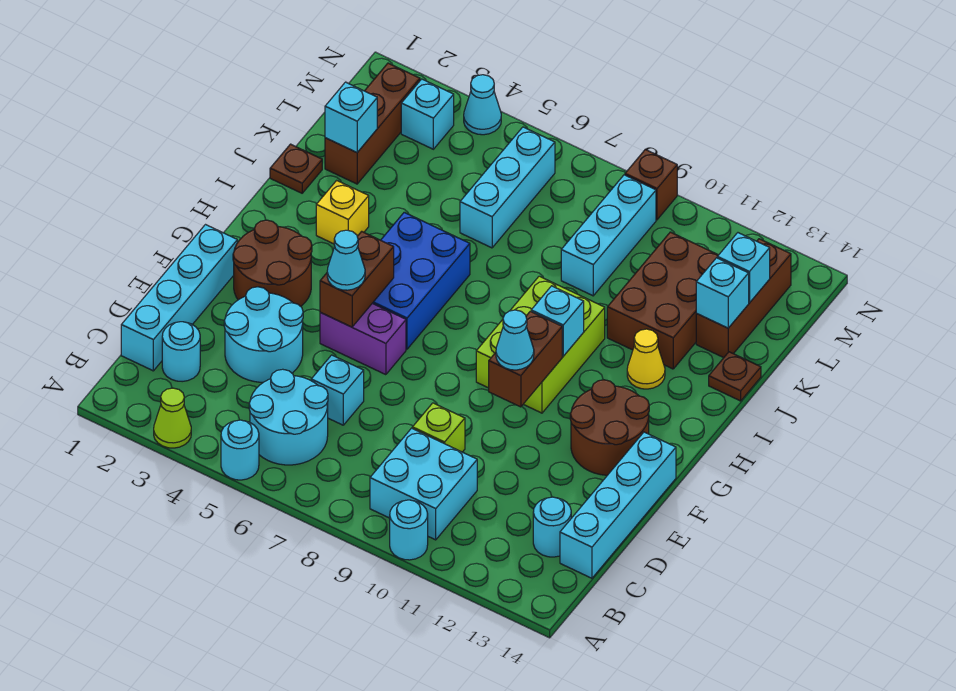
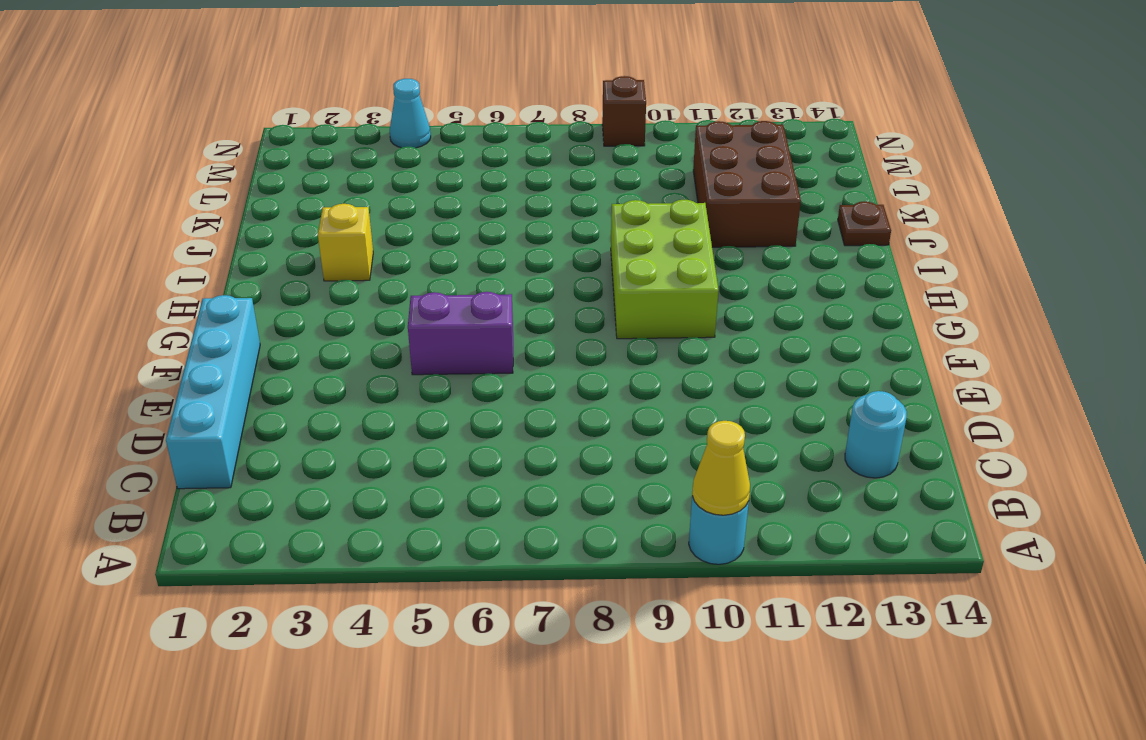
yellow cone A10 level 2 -> yellow cone I12 level 1
none -> lime cone A3 level 1
none -> cyan round brick A5 level 1
none -> cyan round brick B5:C6 level 1
none -> cyan brick B9:C10 level 1

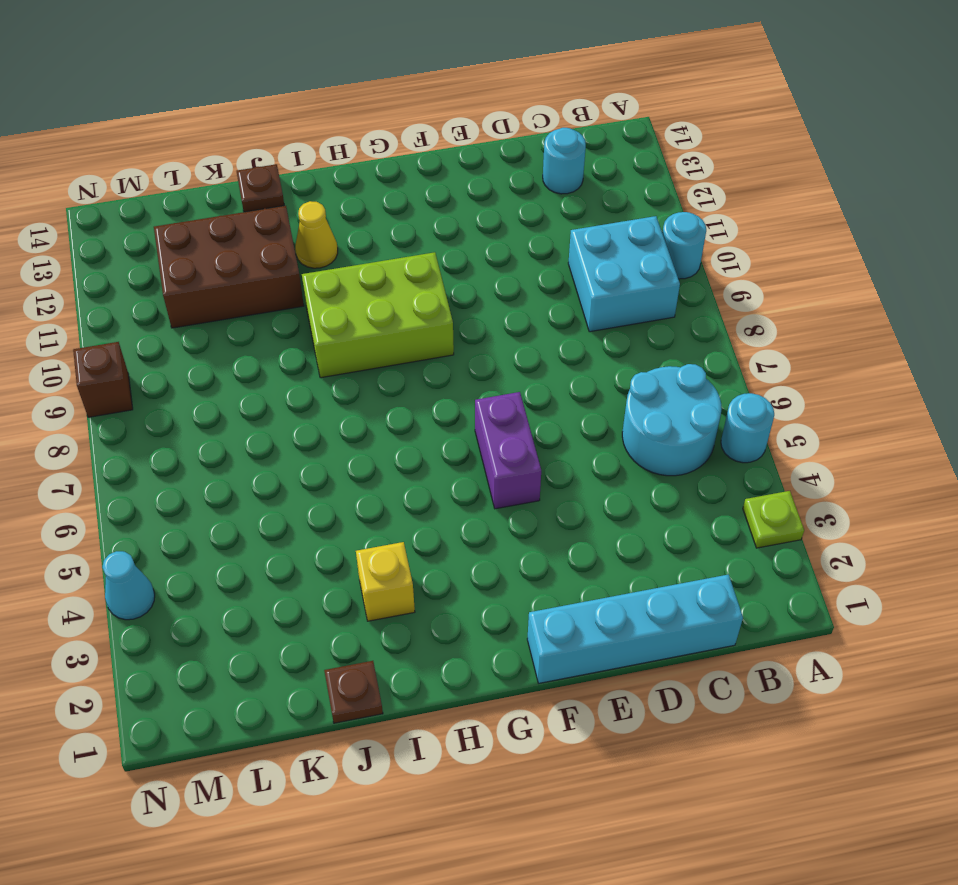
lime plate A3 level 1 -> lime cone A3 level 1
none -> cyan round brick C2 level 1
none -> cyan brick C14:F14 level 1
none -> cyan round brick D3:E4 level 1
none -> cyan brick D6 level 1

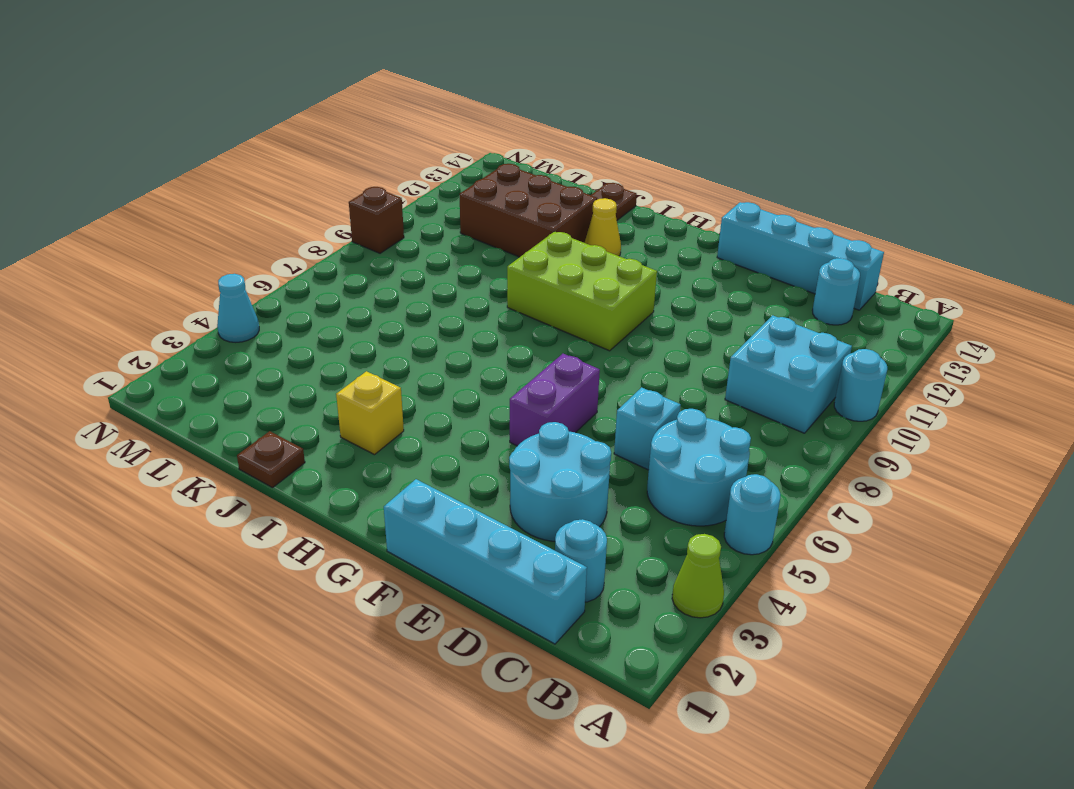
none -> lime brick D9 level 1
none -> brown round brick F2:G3 level 1
none -> brown round brick F12:G13 level 1
none -> blue brick G5:I6 level 1

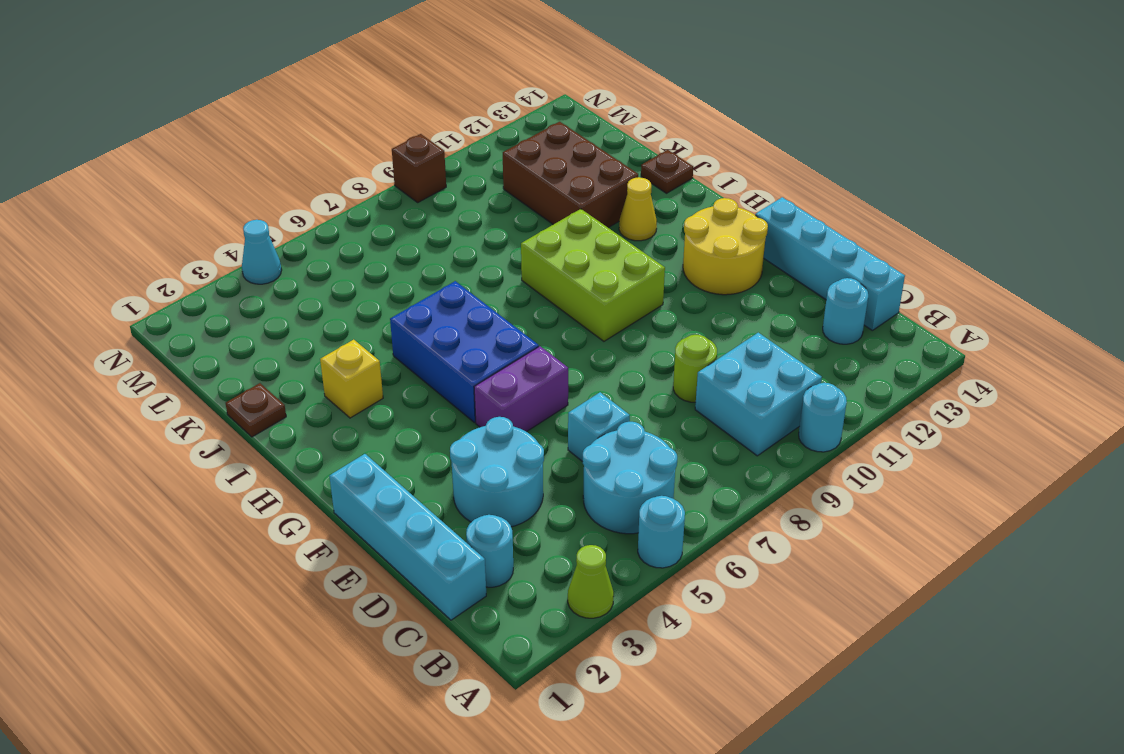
lime round brick D9 level 1 -> lime brick D9 level 1
yellow round brick F12:G13 level 1 -> brown round brick F12:G13 level 1
none -> brown round brick F2:G3 level 1
none -> brown brick K2:M2 level 1
none -> cyan brick K6:M6 level 1
none -> cyan brick K9:M9 level 1

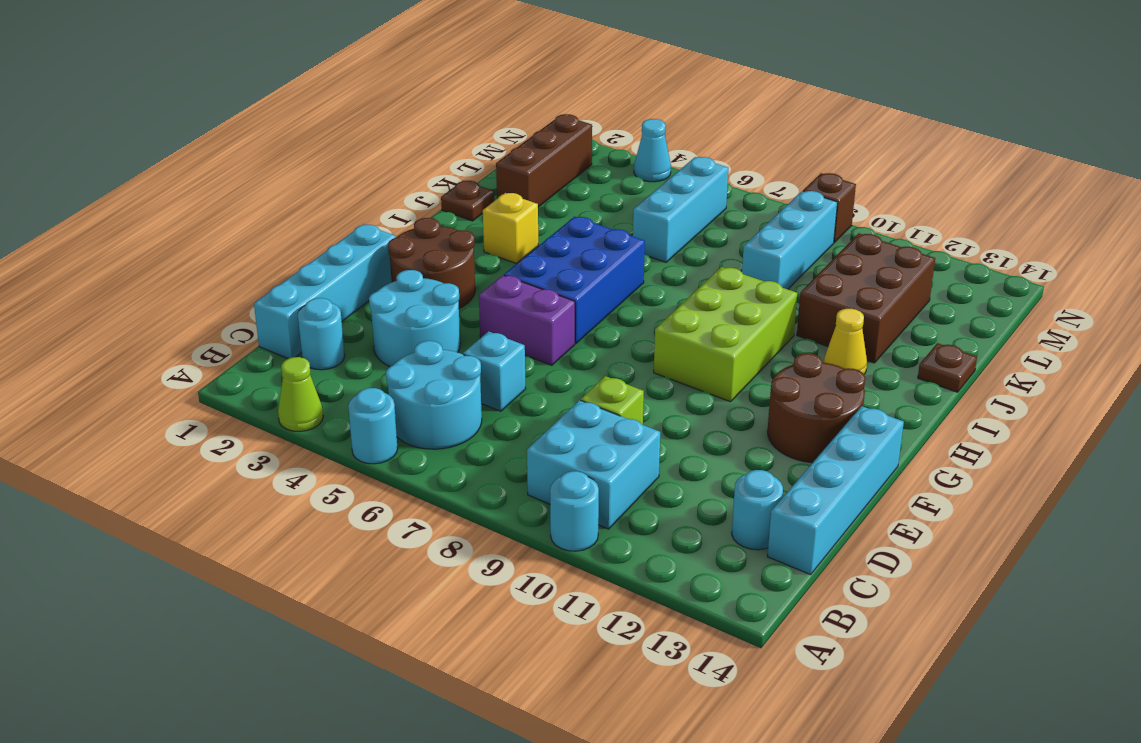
none -> brown brick K13:M13 level 1
none -> cyan brick M3 level 1
none -> brown brick F5:G5 level 2
none -> brown brick F10:G10 level 2

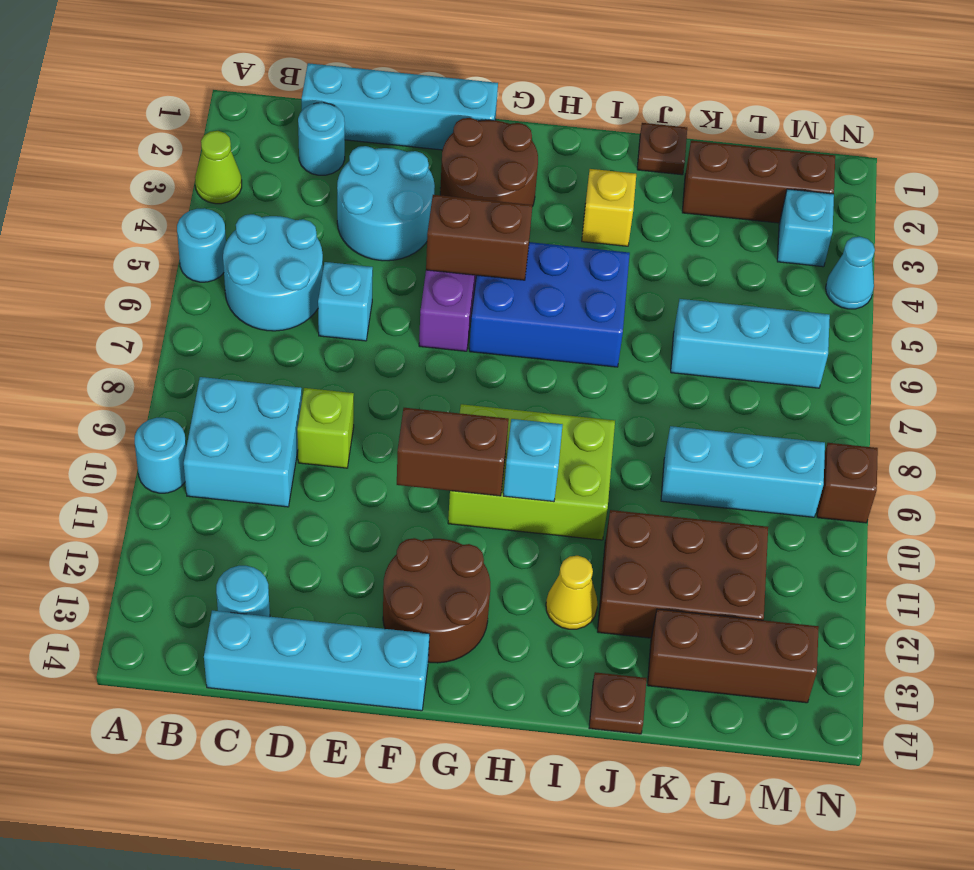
none -> cyan brick K2 level 2
none -> cyan brick K13 level 2
none -> cyan brick L13 level 2
none -> cyan cone F5 level 3

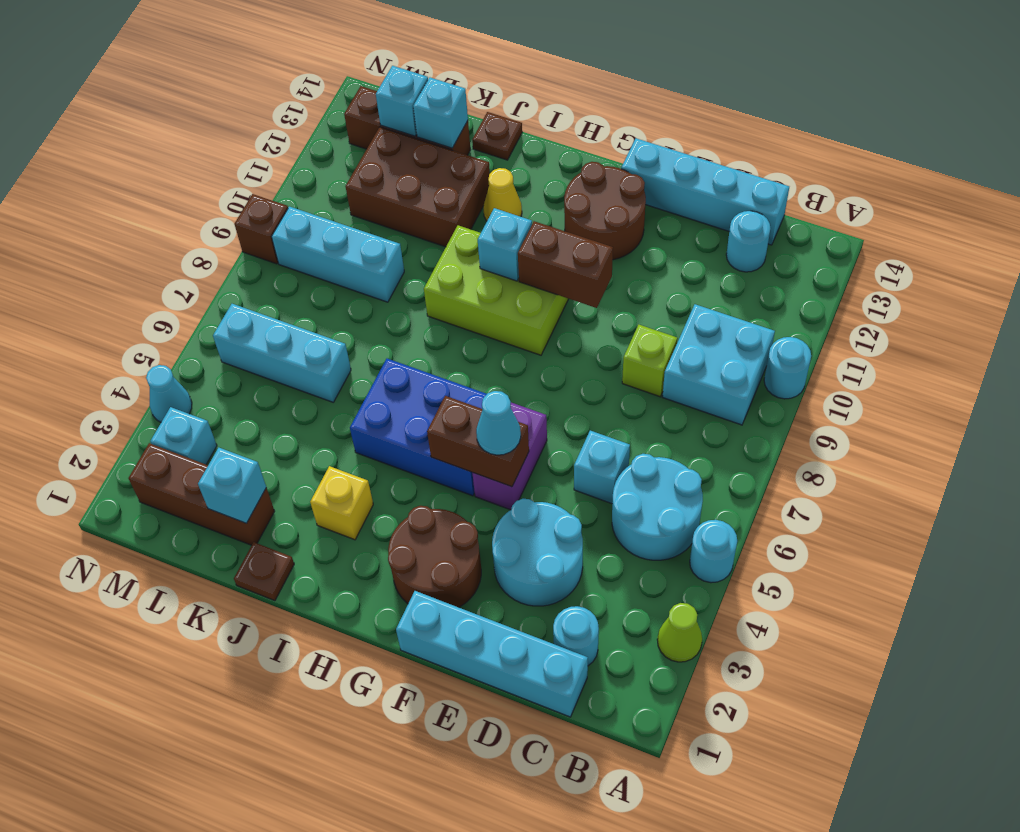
none -> cyan cone F10 level 3

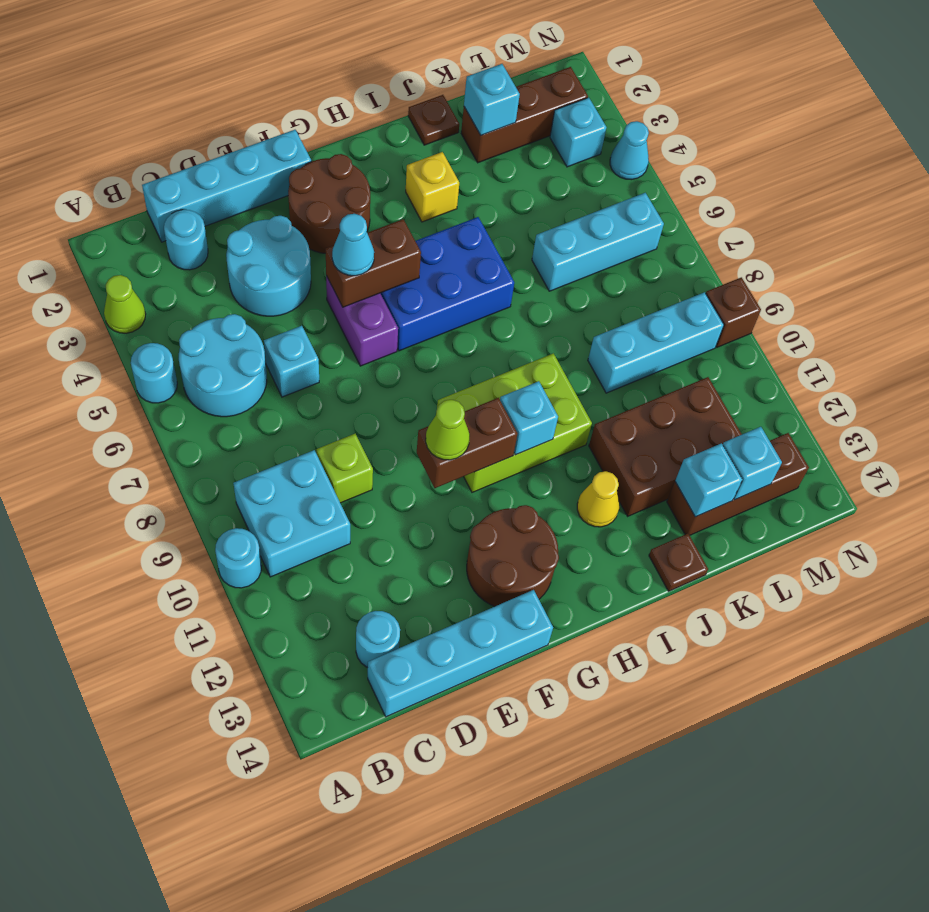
lime cone F10 level 3 -> cyan cone F10 level 3

